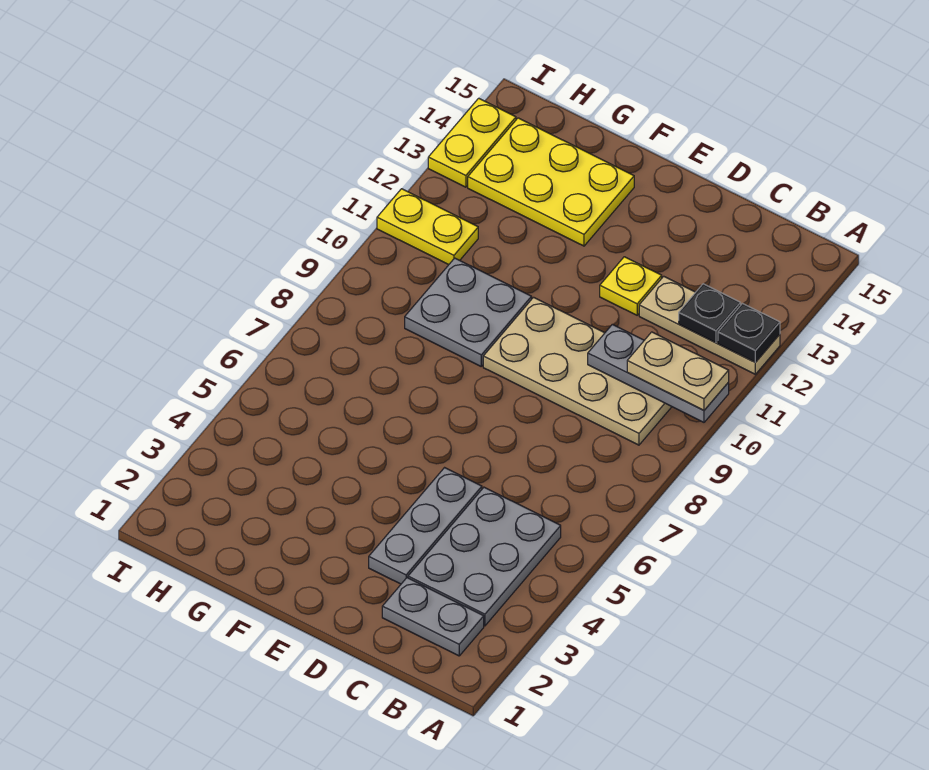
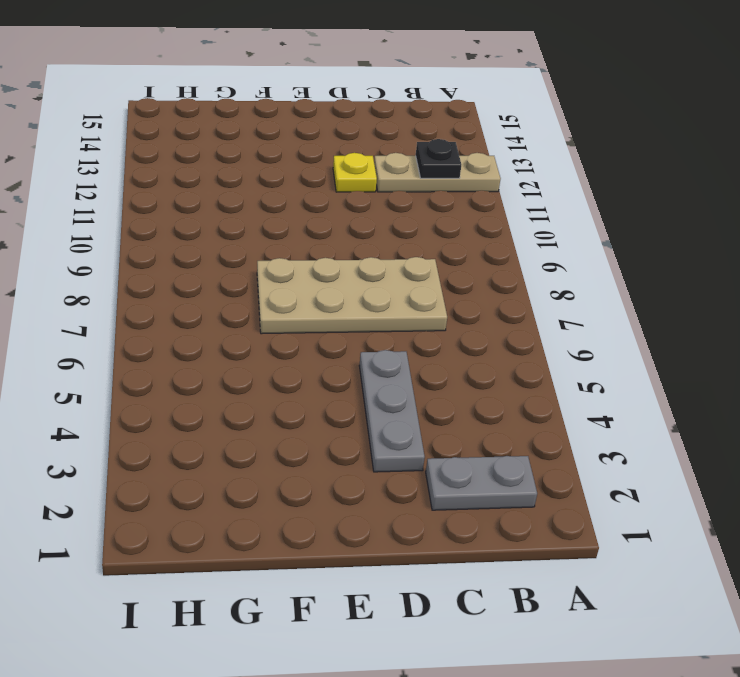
tan plate C7:F8 level 1 -> tan plate B9:E10 level 1
none -> grey plate B3:C5 level 1
none -> grey plate F9:G10 level 1
none -> yellow plate F13:H14 level 1

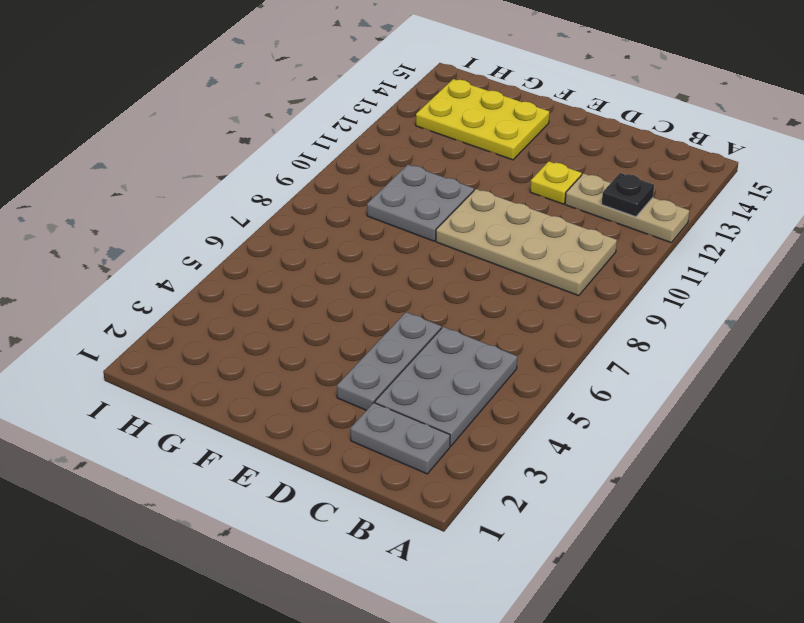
none -> yellow plate H11:I11 level 1
none -> yellow plate I13:I14 level 1
none -> grey plate A10:C10 level 2

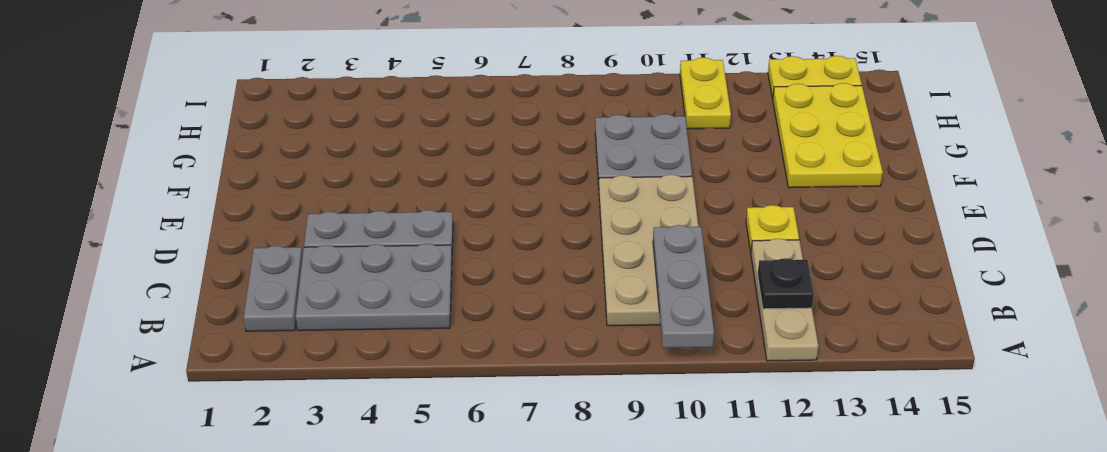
none -> black plate A12 level 2
none -> tan plate A10:B10 level 3

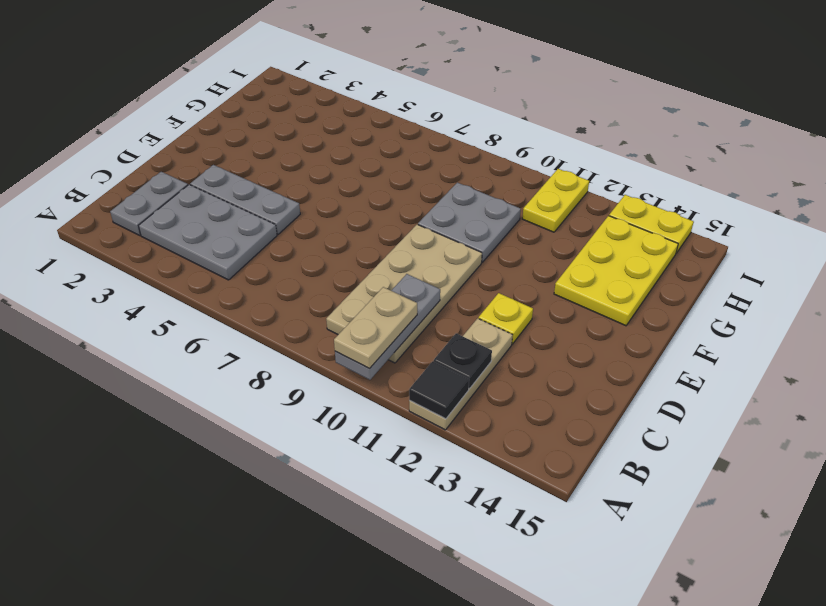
black tile A12 level 2 -> black plate A12 level 2

